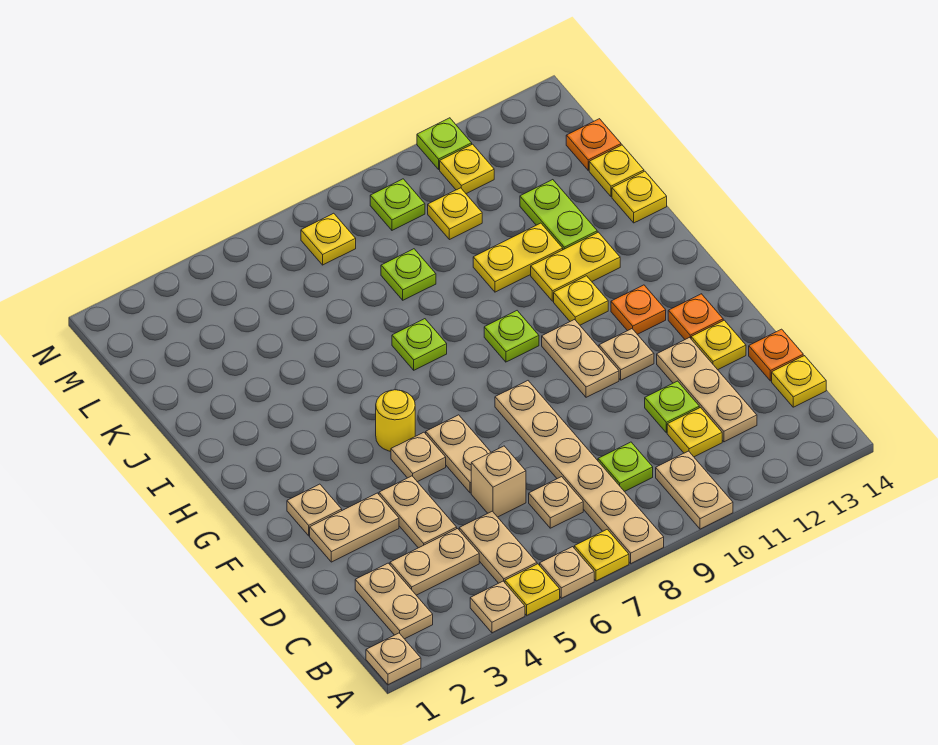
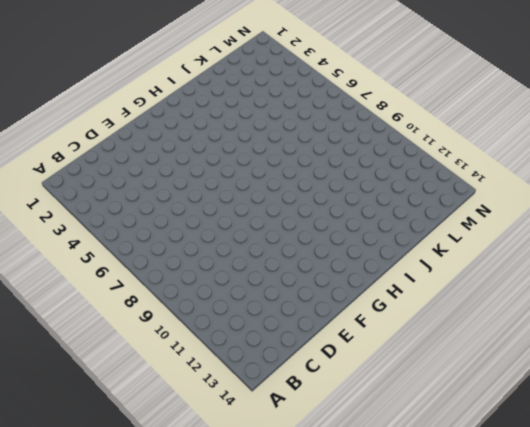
none -> tan plate A1 level 1
none -> tan plate A4 level 1
none -> yellow plate A5 level 1
none -> tan plate A6 level 1

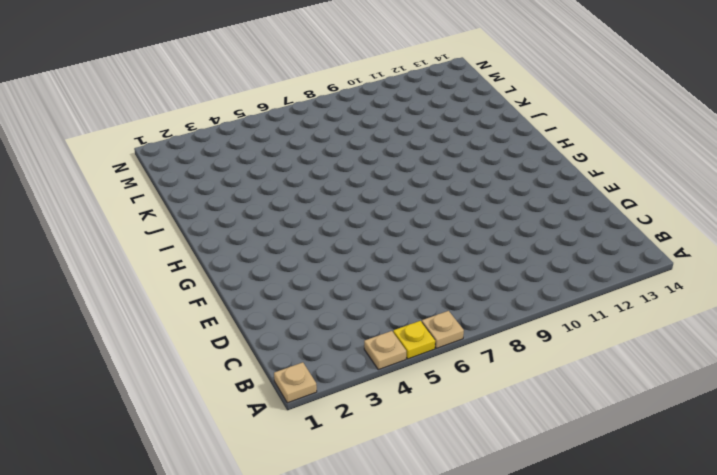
none -> yellow plate A7 level 1
none -> tan plate A8:F8 level 1
none -> tan plate A10:B10 level 1
none -> tan plate B2:C2 level 1

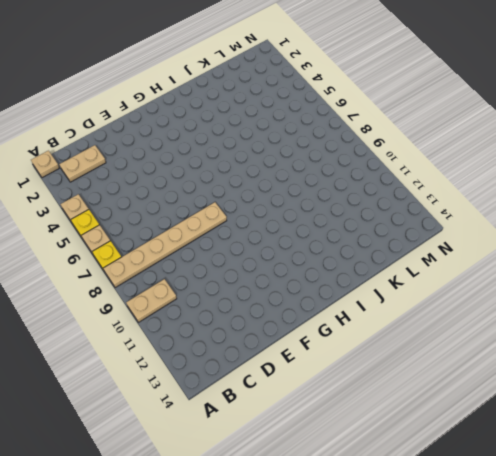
none -> tan plate B5:C5 level 1
none -> tan plate C3:C4 level 1
none -> tan plate C7 level 1
none -> lime plate C9 level 1

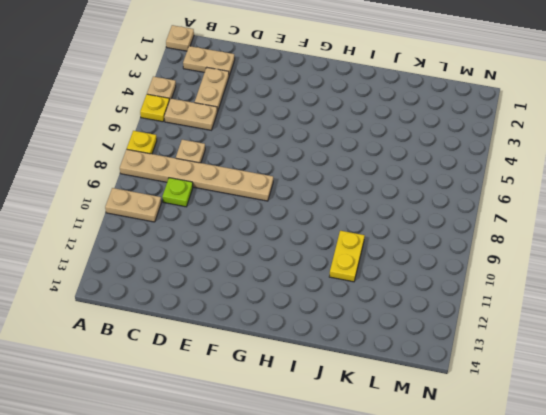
none -> tan plate A6 level 1
none -> yellow plate C11 level 1
none -> tan plate C12:E12 level 1
none -> yellow plate C14 level 1

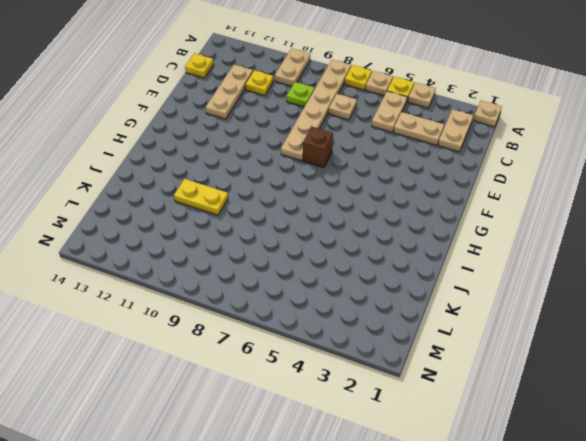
brown brick F7 level 1 -> none
none -> tan plate D4:E4 level 1
none -> tan brick D6 level 1
none -> lime plate D11 level 1
none -> orange plate D14 level 1

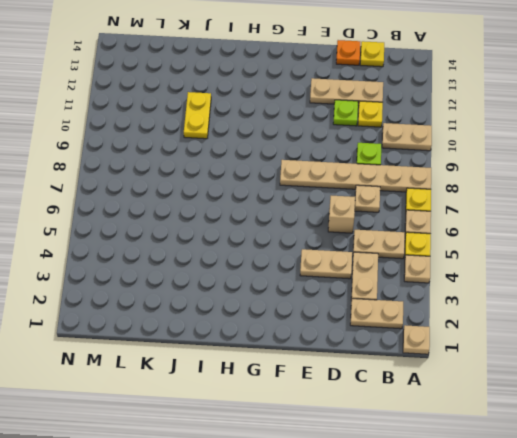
none -> tan plate E2:E3 level 1
none -> tan plate E6:F6 level 1
none -> yellow plate E13 level 1
none -> tan plate F2 level 1

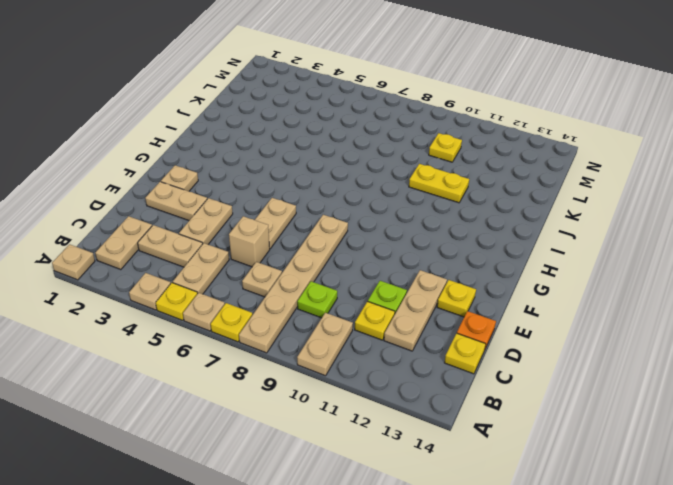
none -> tan plate F5 level 1
none -> tan plate F10:G10 level 1
none -> tan plate F11 level 1
none -> orange plate F13 level 1

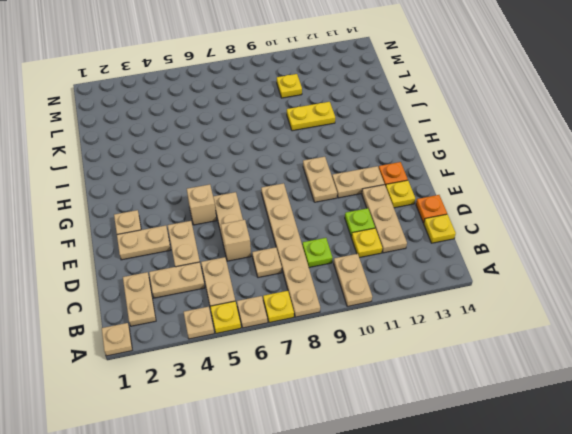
tan brick F5 level 1 -> tan plate F5 level 1
tan plate F11:F12 level 1 -> tan plate F11 level 1
none -> yellow round brick G5 level 1
none -> orange plate G12 level 1
none -> lime plate H9 level 1
none -> yellow plate H11 level 1

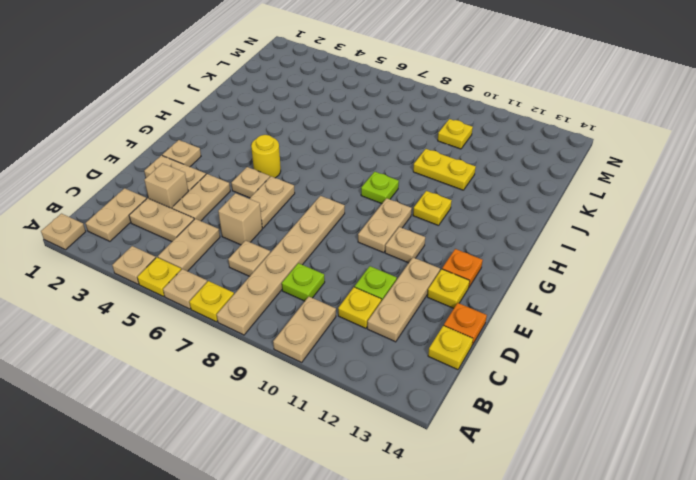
tan brick D3 level 1 -> none
none -> orange plate G12 level 1
none -> lime plate I7 level 1
none -> yellow plate I11:I12 level 1
none -> lime plate J12:K12 level 1

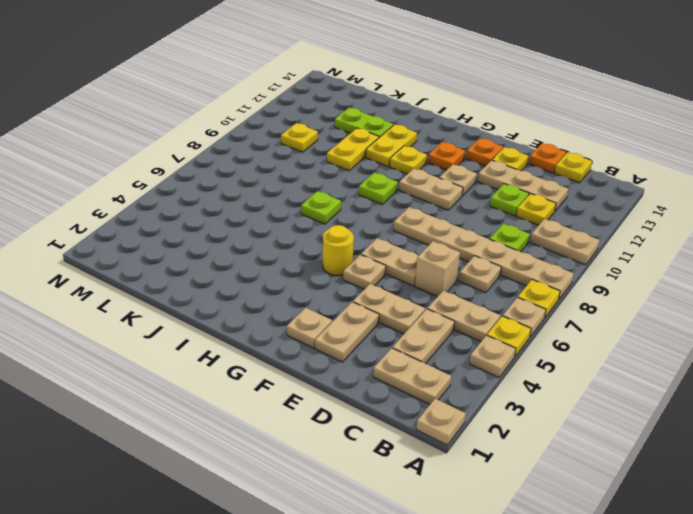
none -> yellow plate J14 level 1
none -> lime plate K8 level 1
none -> yellow plate K14 level 1
none -> orange plate L14 level 1

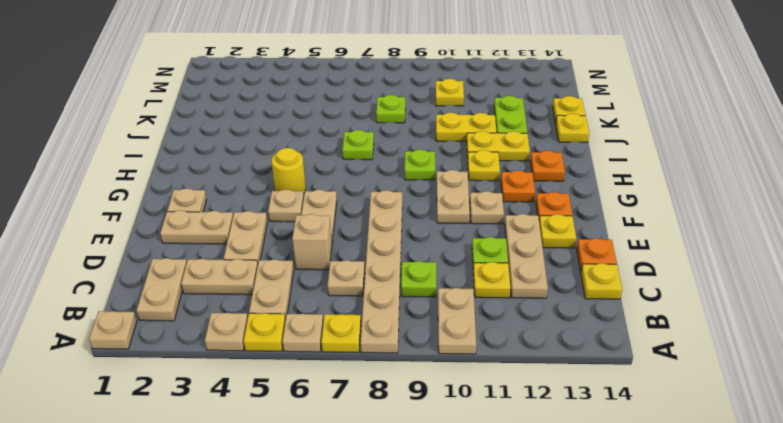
orange plate H13 level 1 -> orange plate L14 level 1
none -> yellow plate M7 level 1
none -> lime plate M9 level 1
none -> yellow plate M11 level 1
none -> lime plate N11 level 1

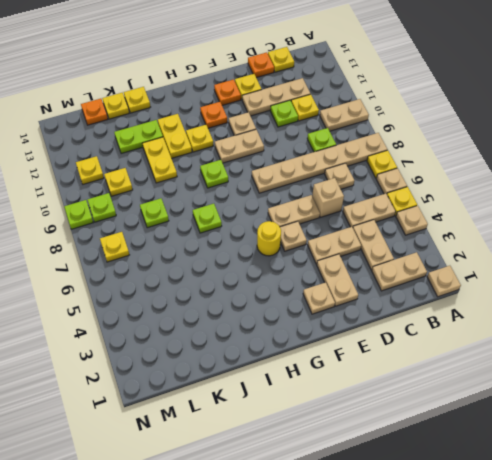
lime plate N9 level 1 -> lime plate N11 level 1

